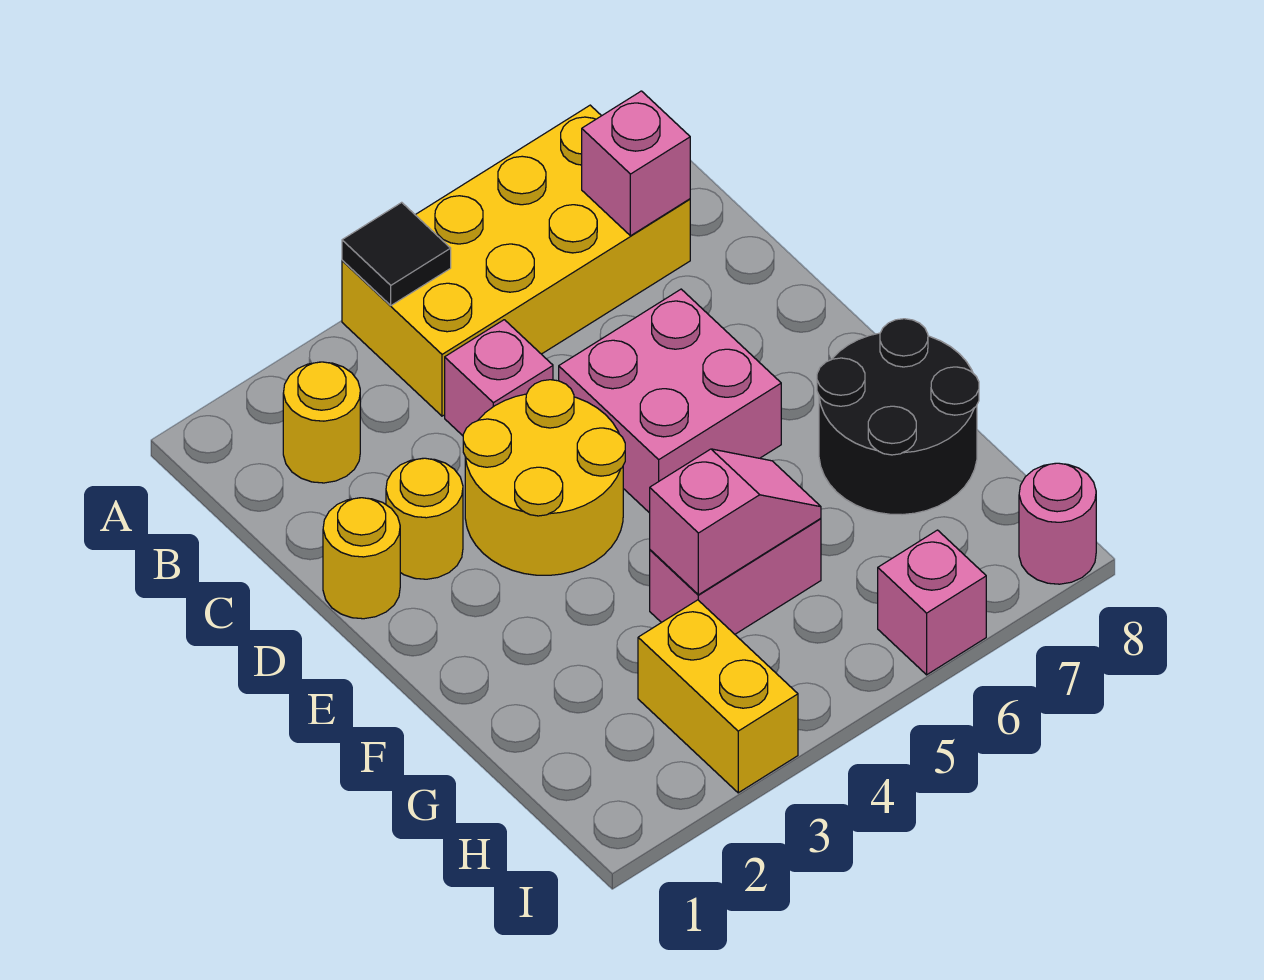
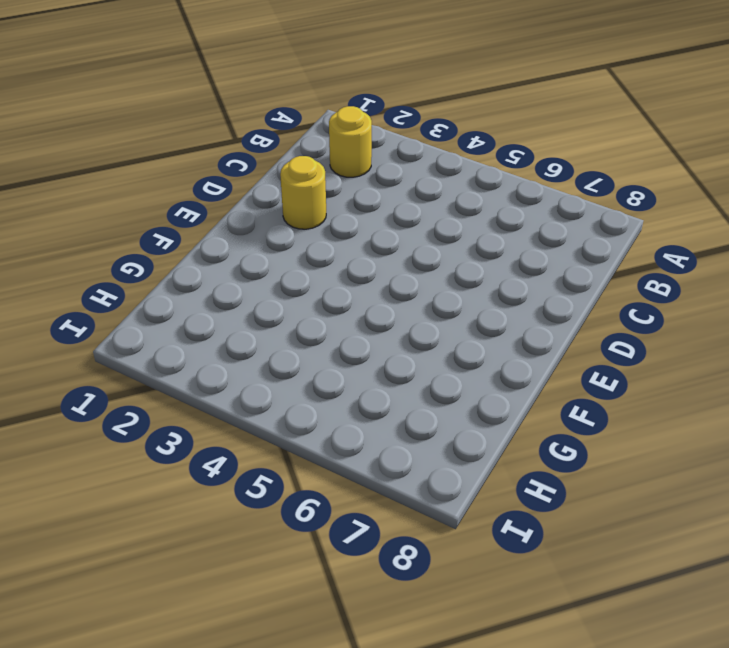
none -> yellow brick A4:B7 level 1
none -> pink brick C4 level 1
none -> yellow round brick D1 level 1

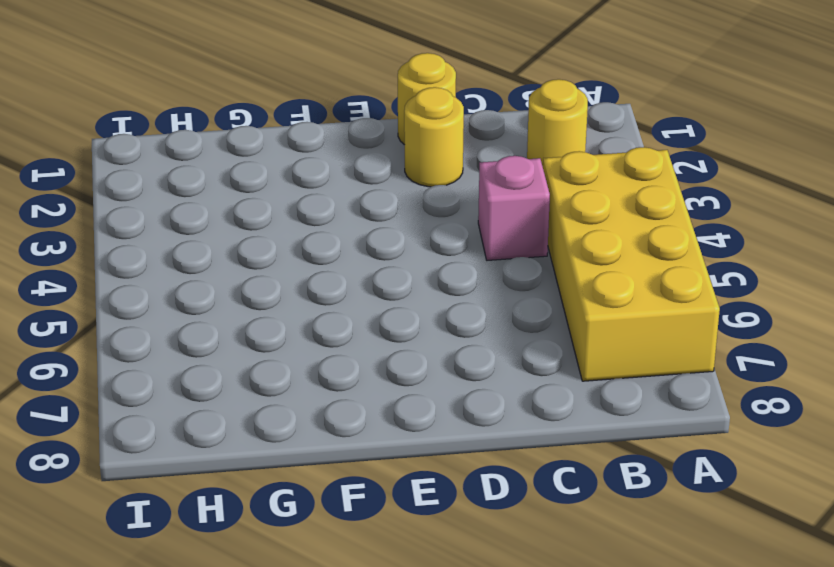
none -> yellow round brick D3:E4 level 1
none -> pink brick D5:E6 level 1
none -> black round brick F7:G8 level 1

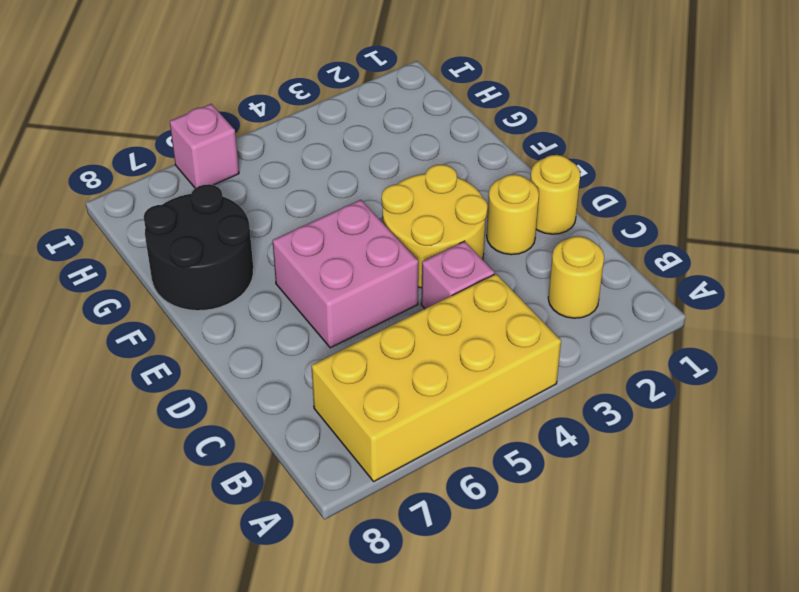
none -> pink brick G4:G5 level 1
none -> yellow brick H3:I3 level 1
none -> pink round brick I8 level 1

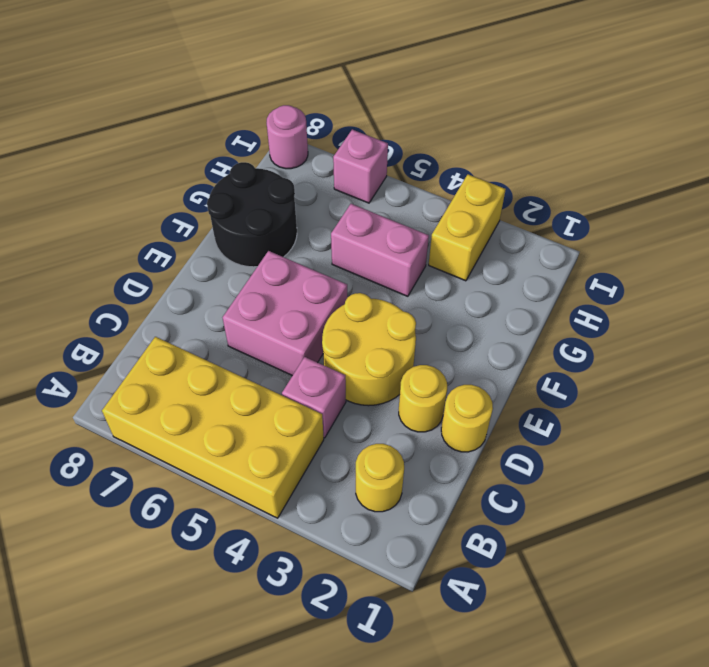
none -> black tile A4 level 2
none -> pink brick B7 level 2
none -> pink slope G4:G5 level 2 top 4

